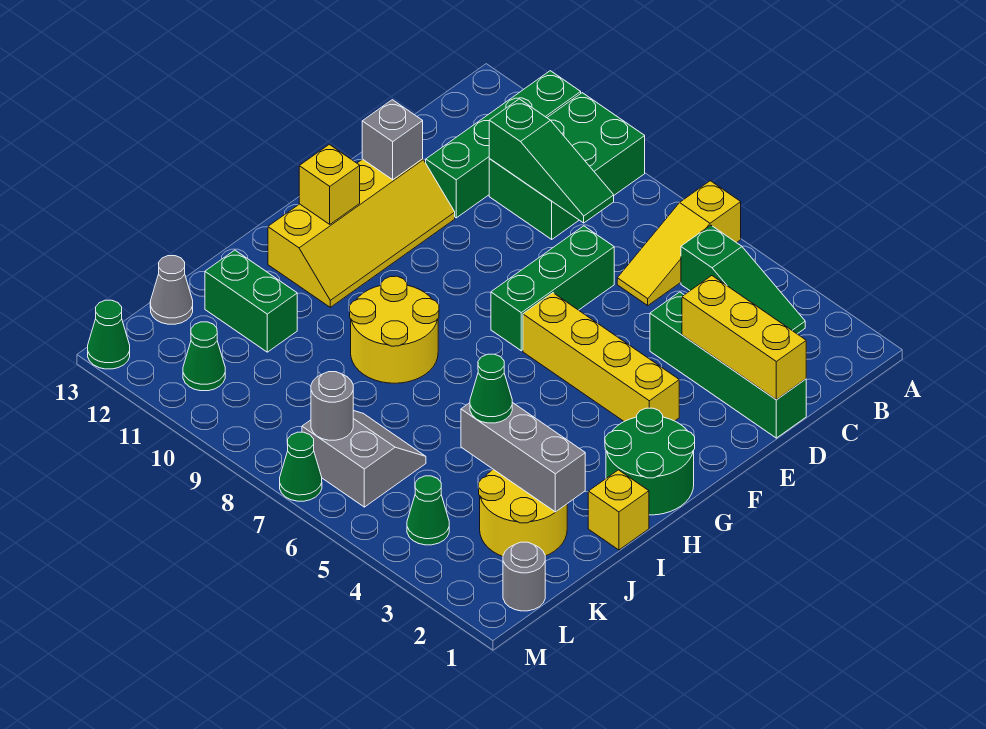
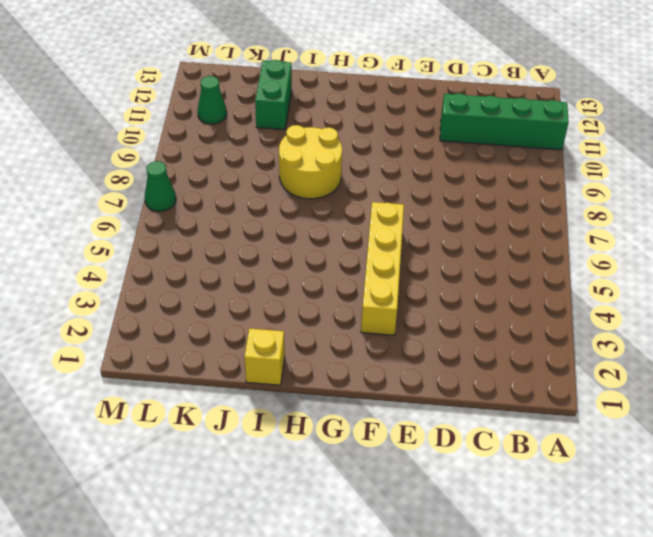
none -> yellow slope A6:C6 level 1 top A
none -> green brick A9:C10 level 1
none -> green slope B3:B5 level 1 top 5

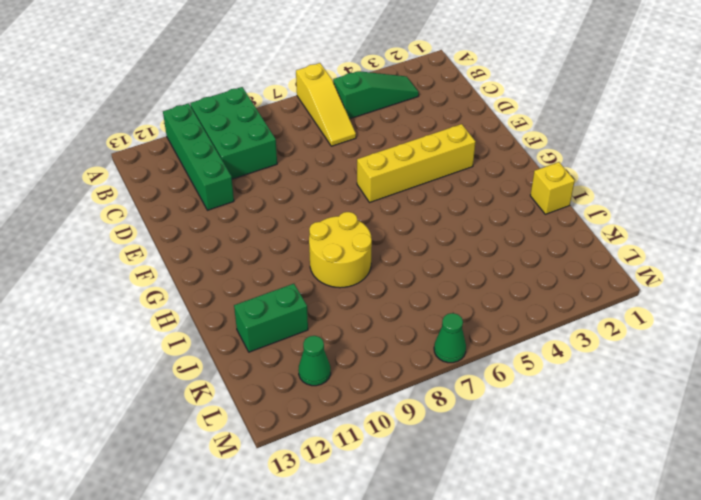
none -> green brick D1:D4 level 1
none -> green brick D7:F7 level 1
none -> yellow slope E11:H12 level 1 top 12

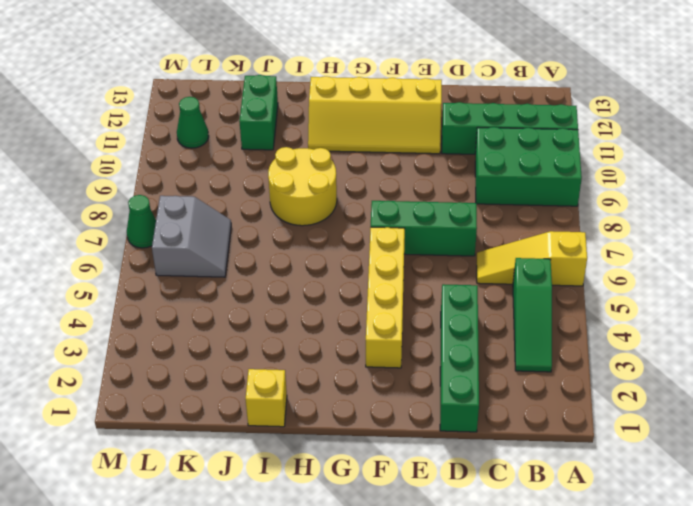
none -> green round brick G1:H2 level 1
none -> yellow round brick J2:K3 level 1
none -> grey cone K13 level 1

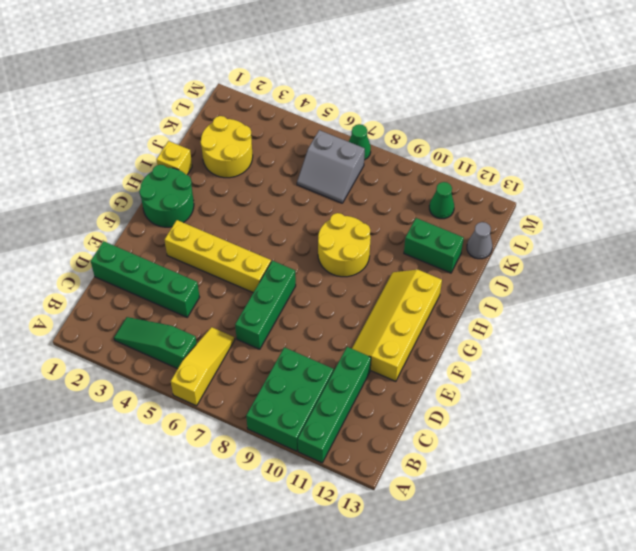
none -> grey round brick L1 level 1
none -> green cone L4 level 1
none -> green cone M13 level 1

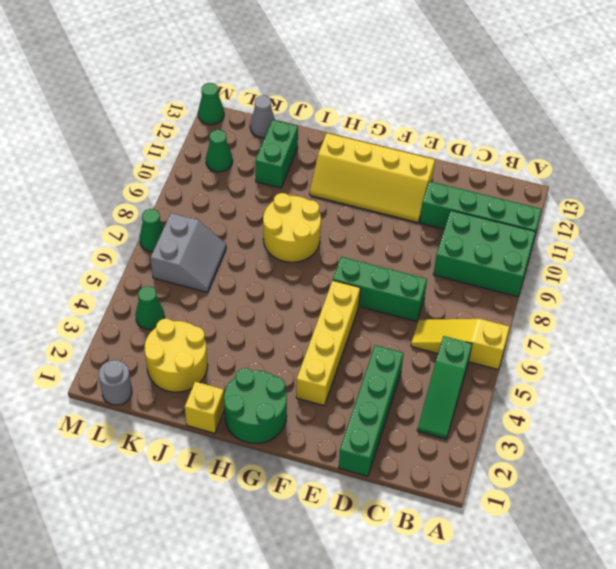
none -> green slope C8:C10 level 2 top 10
none -> yellow brick D1:D3 level 2
none -> grey brick E12 level 2

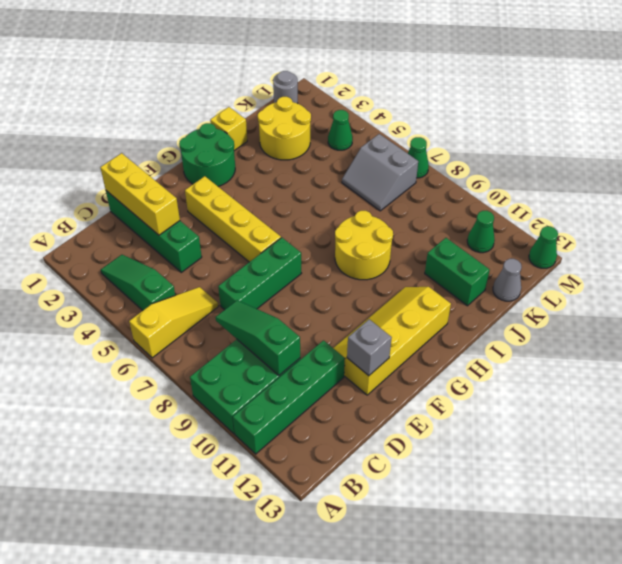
none -> yellow brick G12 level 2
none -> grey brick J2:J4 level 2
none -> grey round brick L7 level 2

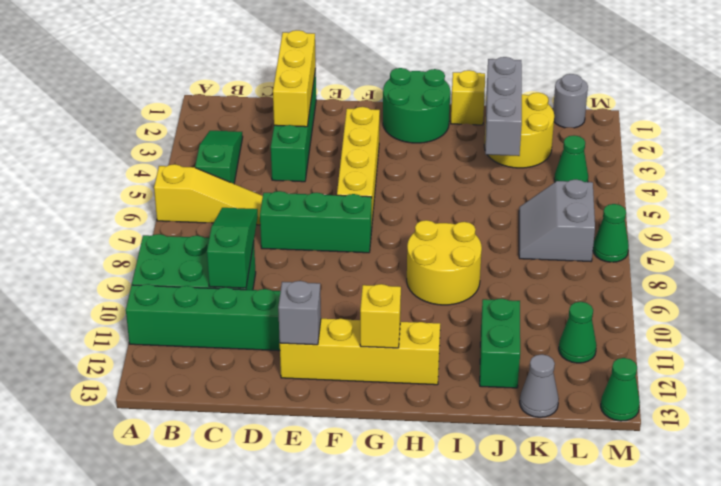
none -> grey round brick L7 level 2
none -> green cone J4 level 3

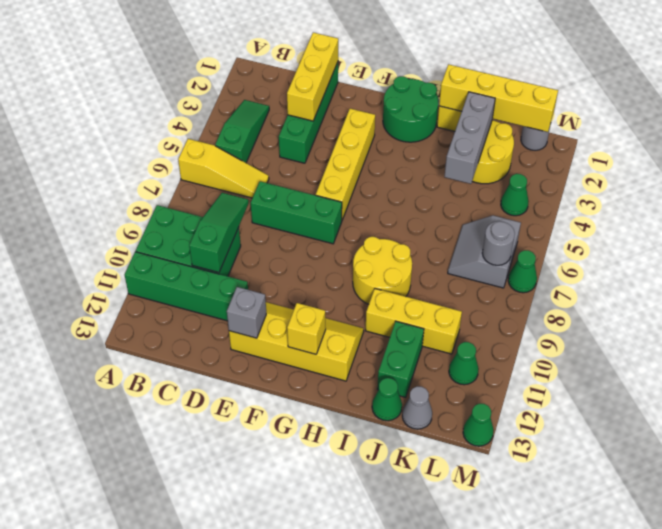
yellow brick I1:L1 level 2 -> none
yellow brick I10:K10 level 1 -> none
green cone J13 level 1 -> green cone J4 level 3

